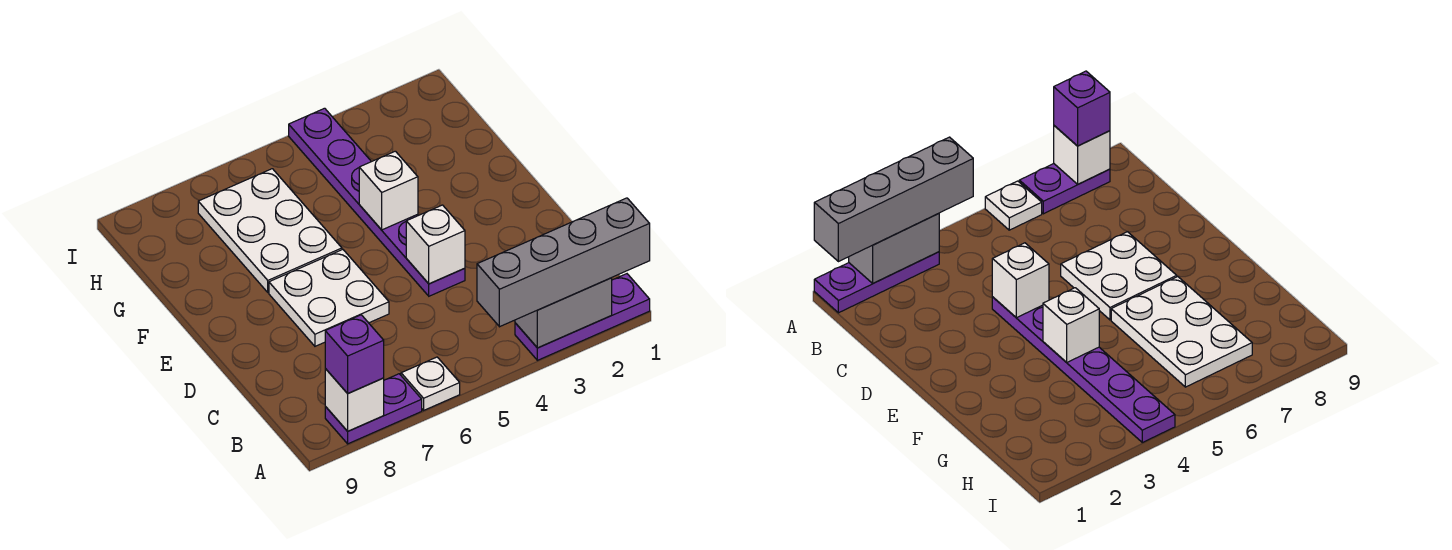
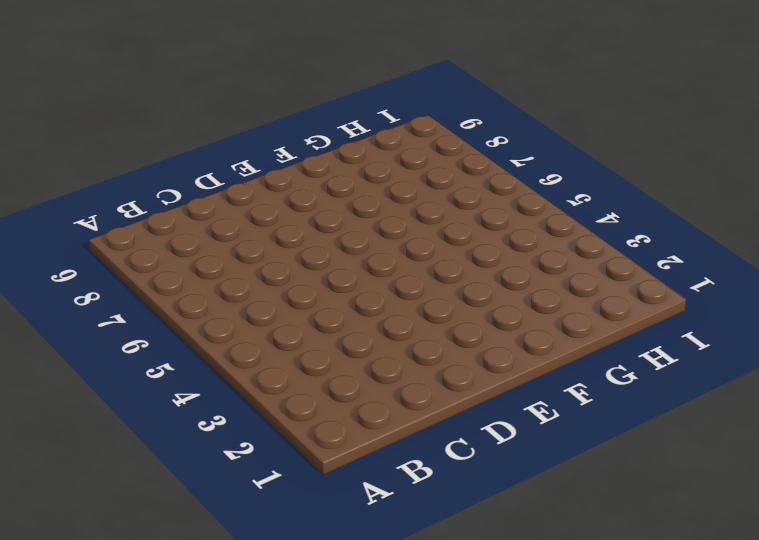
none -> purple plate A1:A3 level 1
none -> white plate A6 level 1
none -> purple plate A7:A8 level 1

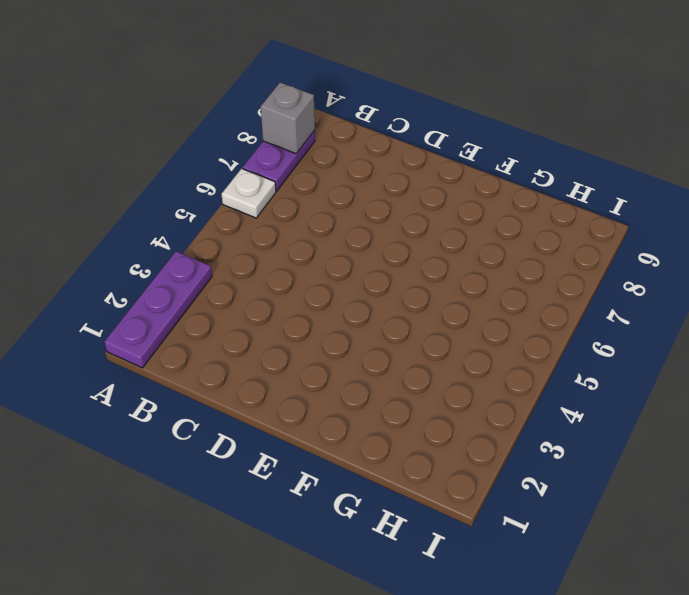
grey brick A8 level 2 -> white brick A8 level 2
none -> purple plate D4:I4 level 1
none -> white plate D6:E7 level 1
none -> white plate F6:H7 level 1

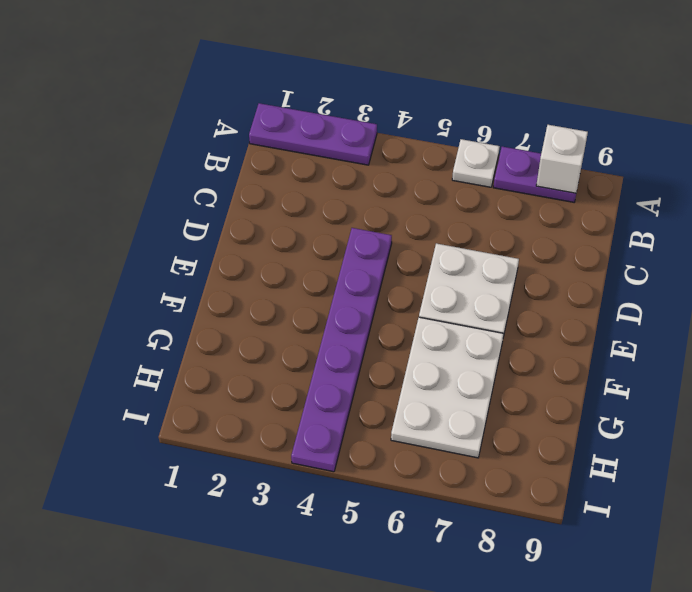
none -> grey brick A2:A3 level 2
none -> white brick D4 level 2
none -> white brick F4 level 2

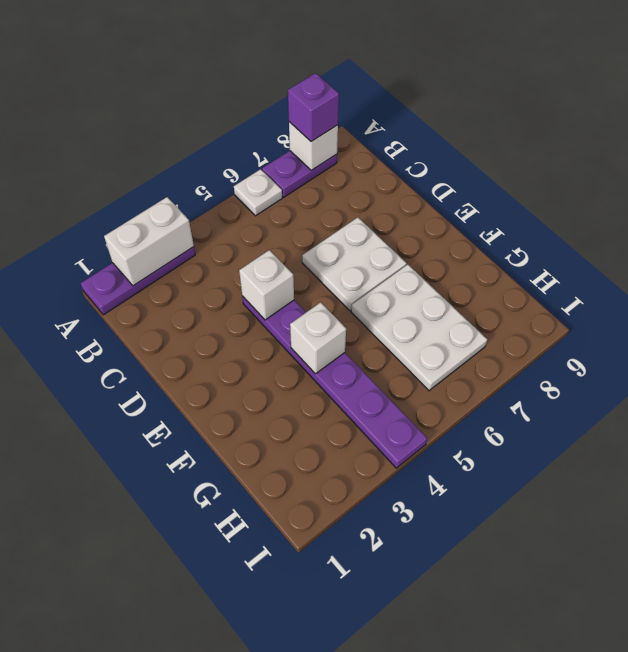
white brick A2:A3 level 2 -> grey brick A2:A3 level 2
none -> grey brick A1:A4 level 3

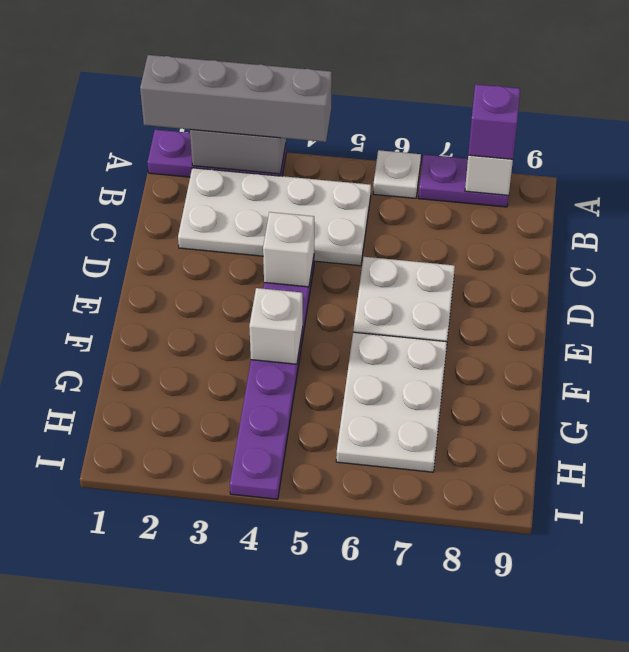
white plate B2:C5 level 1 -> none

